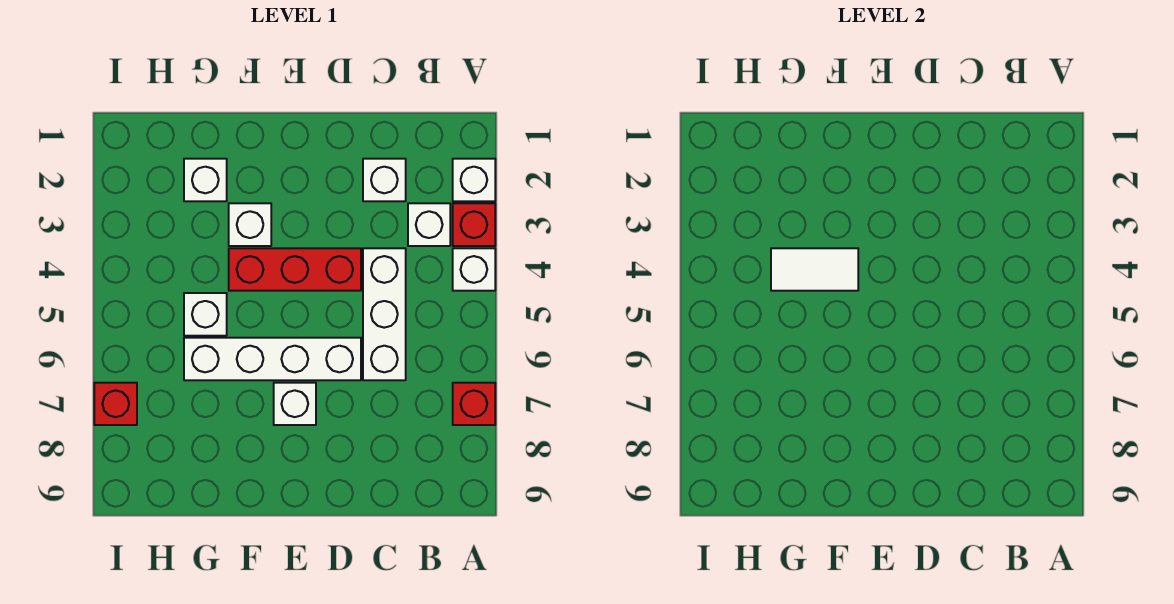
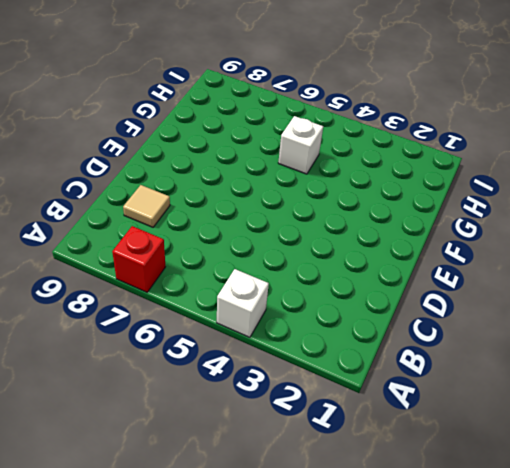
tan tile C8 level 1 -> none
none -> white brick A2 level 1
none -> red brick A3 level 1
none -> white brick B3 level 1

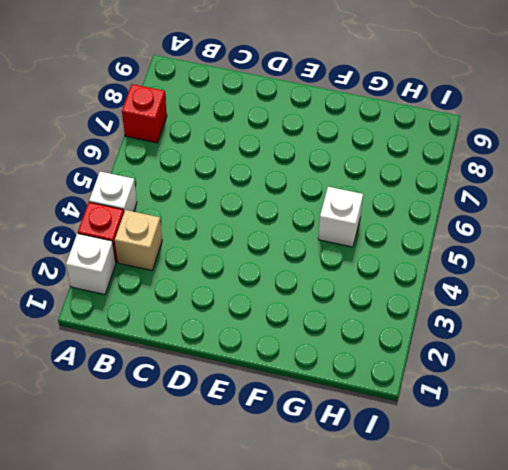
tan brick B3 level 1 -> white brick B3 level 1
none -> white brick C2 level 1
none -> white brick C4:C6 level 1
none -> red brick D4:F4 level 1

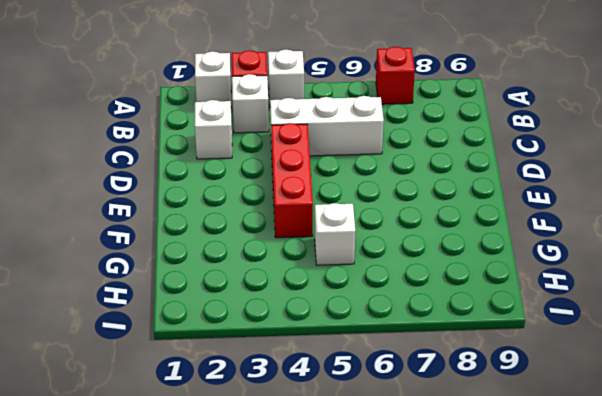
none -> white brick D6:G6 level 1
none -> white brick E7 level 1
none -> white brick F3 level 1

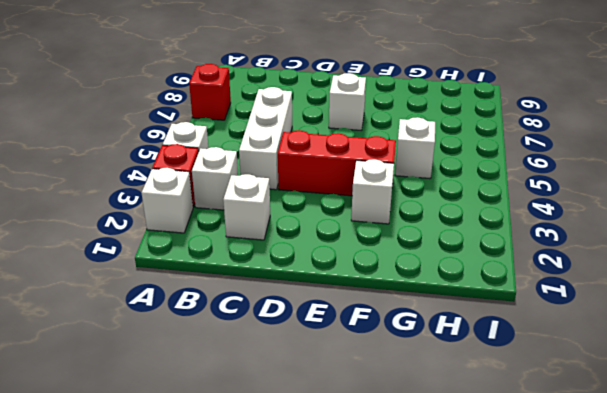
none -> white brick D6:G6 level 1
none -> white brick G2 level 1
none -> red brick I7 level 1

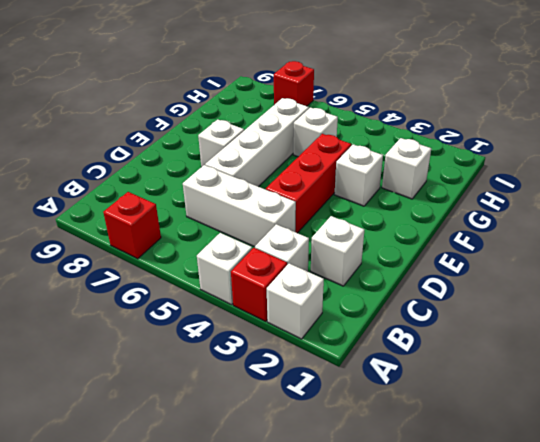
none -> white tile F4:G4 level 2

